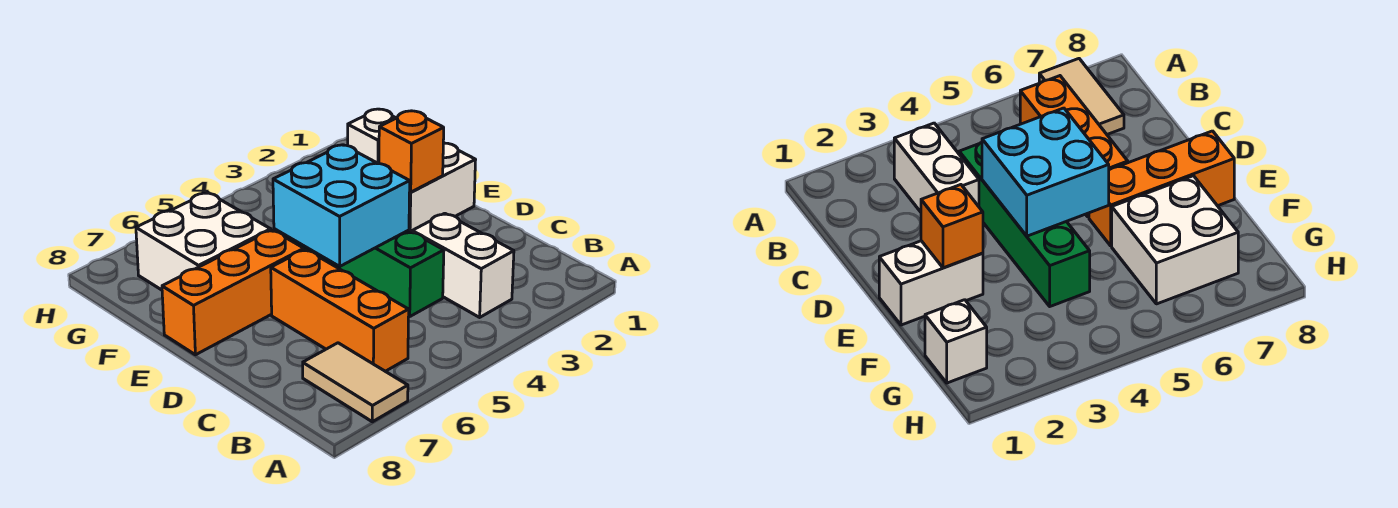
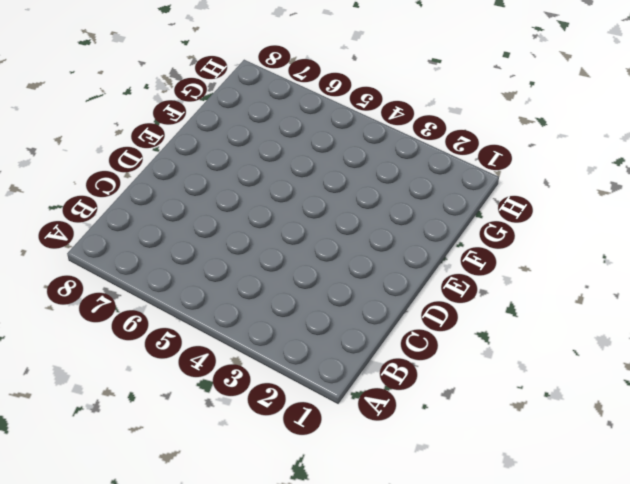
none -> tan tile A7:B7 level 1
none -> white brick B3:C3 level 1

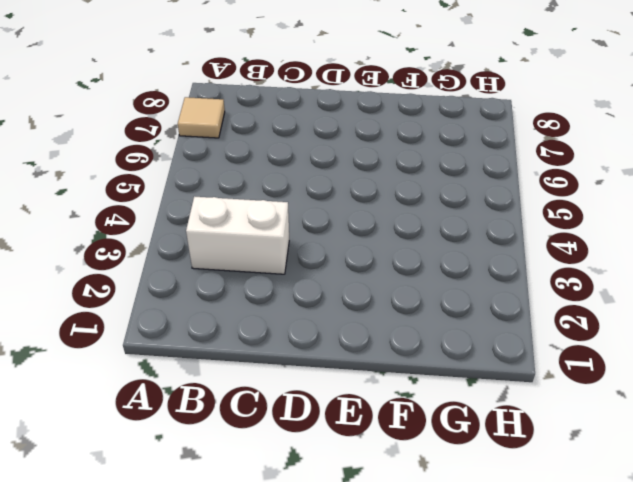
tan tile A7 level 1 -> tan tile A7:B7 level 1
none -> orange brick B6:D6 level 1
none -> green brick C4:F4 level 1

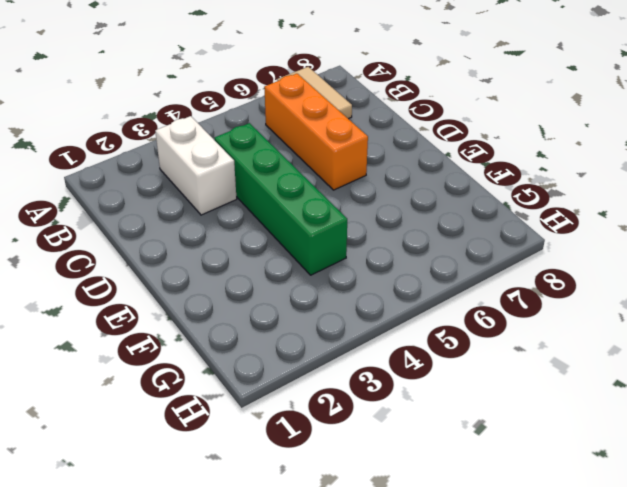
none -> white brick E1:E2 level 1
none -> orange brick E6:E8 level 1

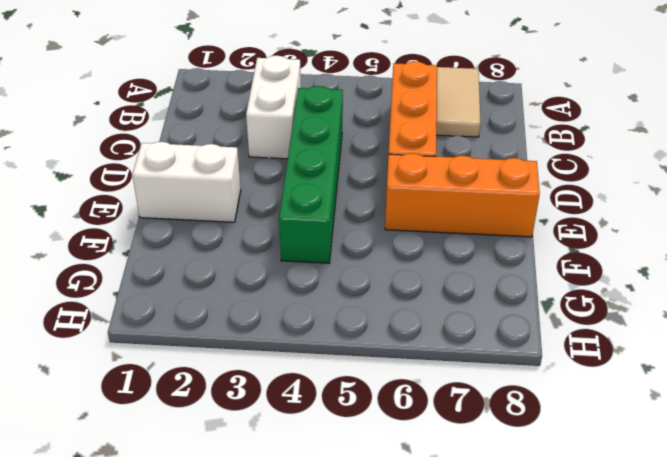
none -> white brick F6:G7 level 1
none -> white brick G1 level 1

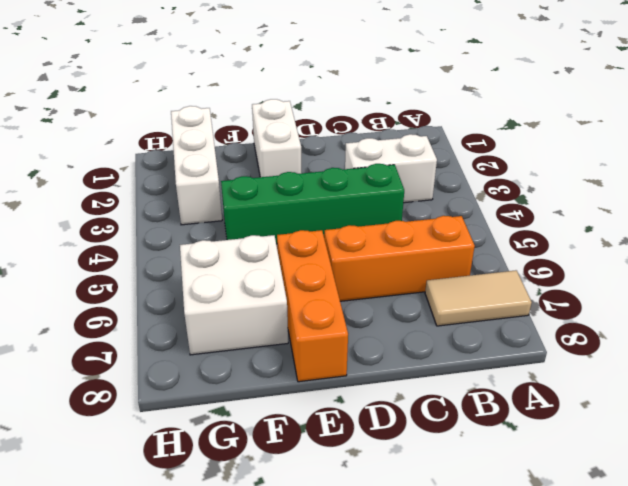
white brick G1:G3 level 1 -> white brick G1 level 1
none -> cyan brick D4:E5 level 2
none -> orange brick E2 level 2

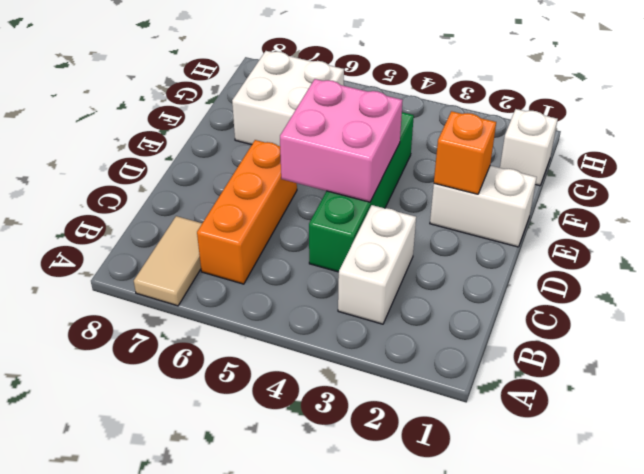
pink brick D4:E5 level 2 -> cyan brick D4:E5 level 2
none -> orange brick E6:E8 level 1

